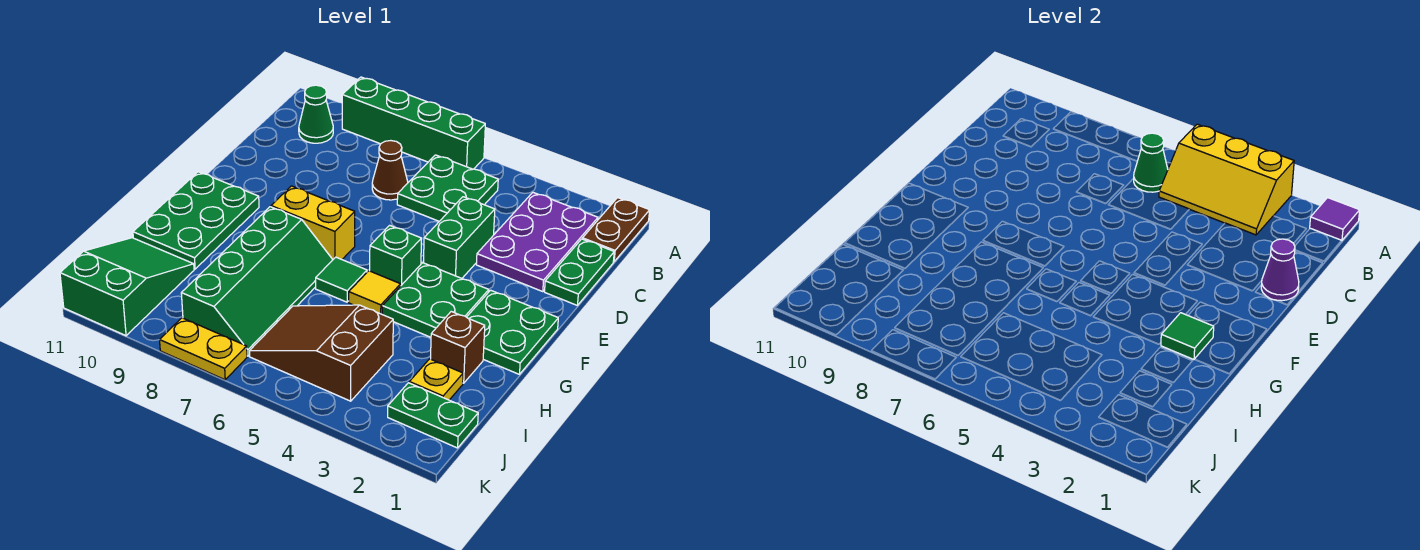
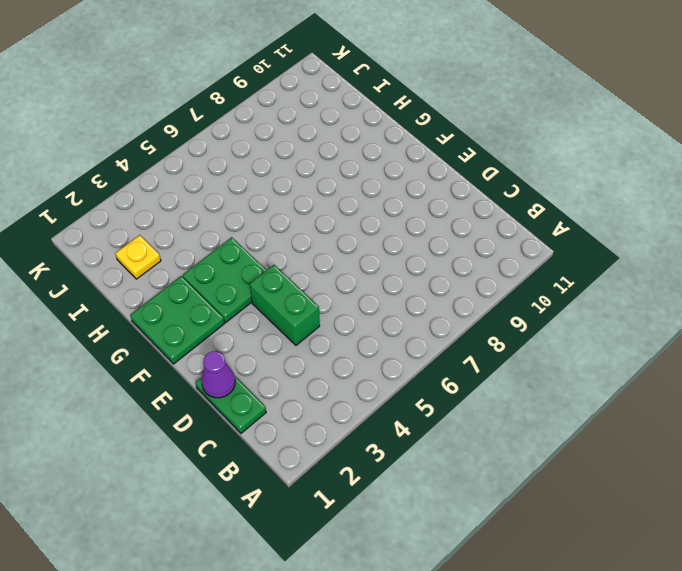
none -> brown plate A1:B1 level 1
none -> green brick A6:A9 level 1
none -> purple plate B2:D3 level 1

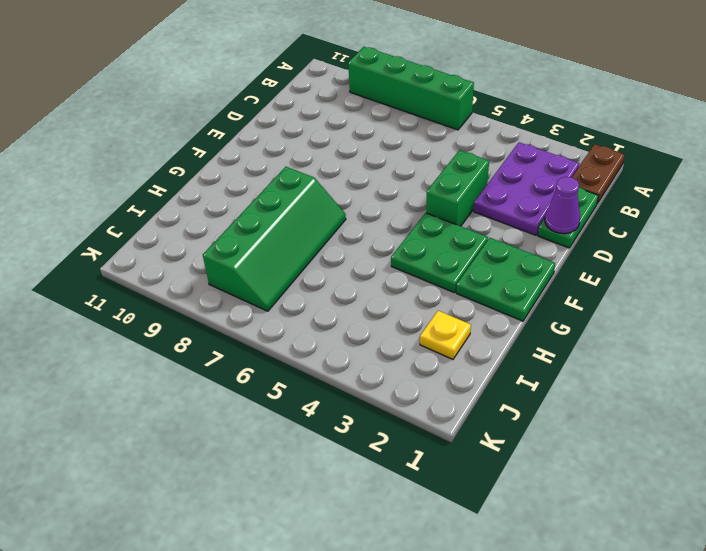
none -> green plate B5:C6 level 1
none -> green cone B10 level 1
none -> brown cone C7 level 1

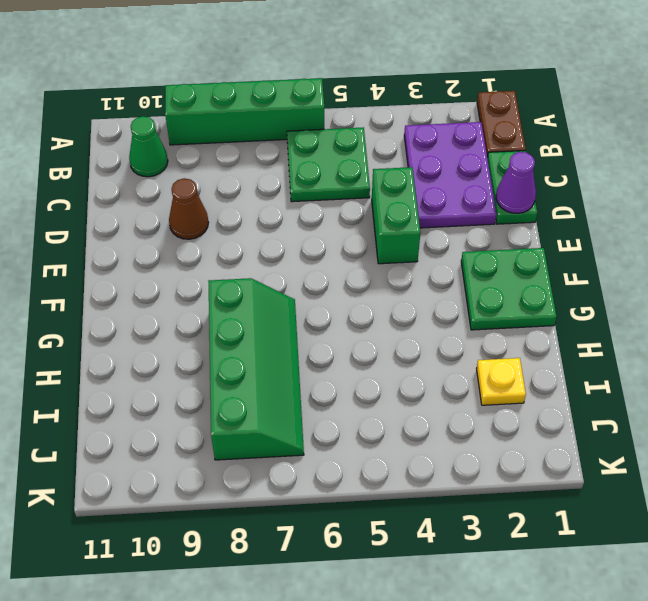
brown cone D9 level 1 -> brown cone C7 level 1
none -> green plate F3:G4 level 1
none -> green brick F5 level 1
none -> yellow brick F7:F8 level 1

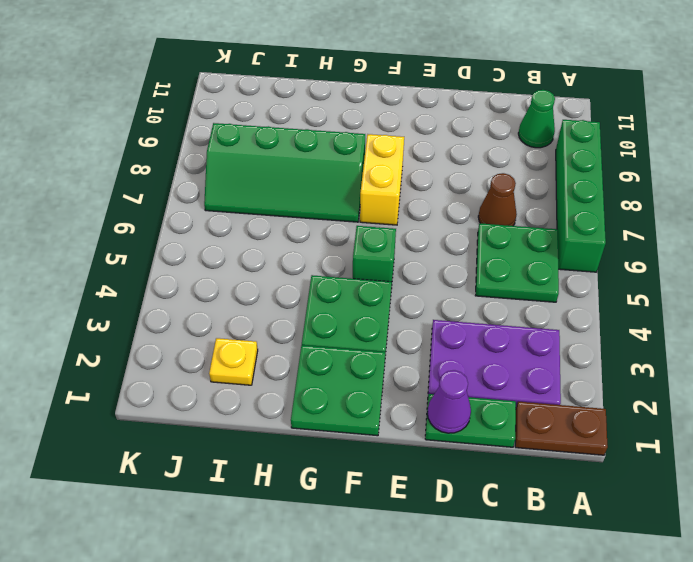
none -> green brick D4:E4 level 1
none -> green plate F10:H11 level 1
none -> yellow tile G5 level 1

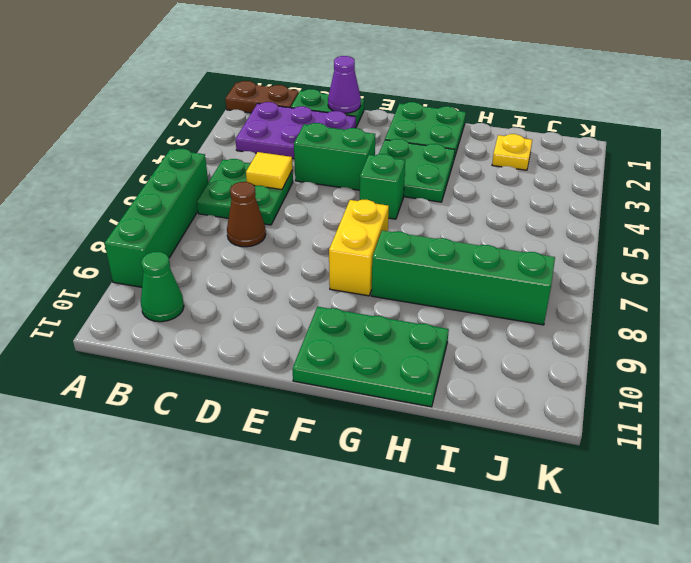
yellow tile C5 level 2 -> yellow tile G5 level 1
none -> green tile G6 level 1
none -> brown brick H2 level 1
none -> brown slope I4:J6 level 1 top 4

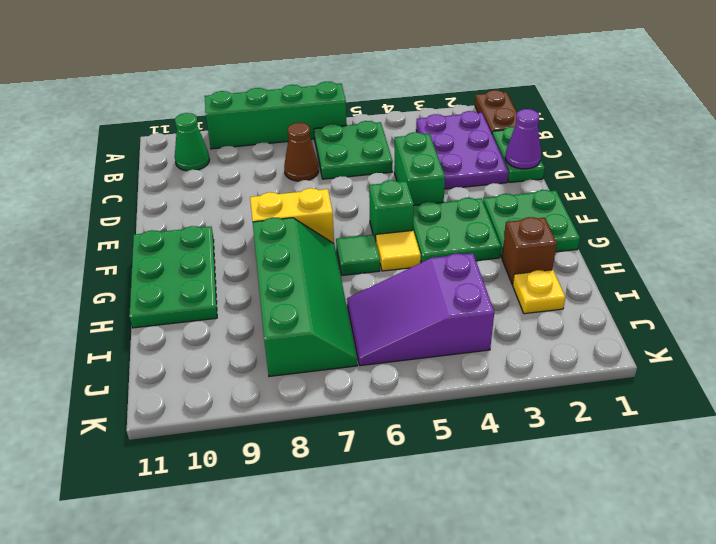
purple slope I4:J6 level 1 top 4 -> brown slope I4:J6 level 1 top 4
none -> green slope I10:K11 level 1 top K
none -> green plate J1:J2 level 1
none -> yellow plate K7:K8 level 1

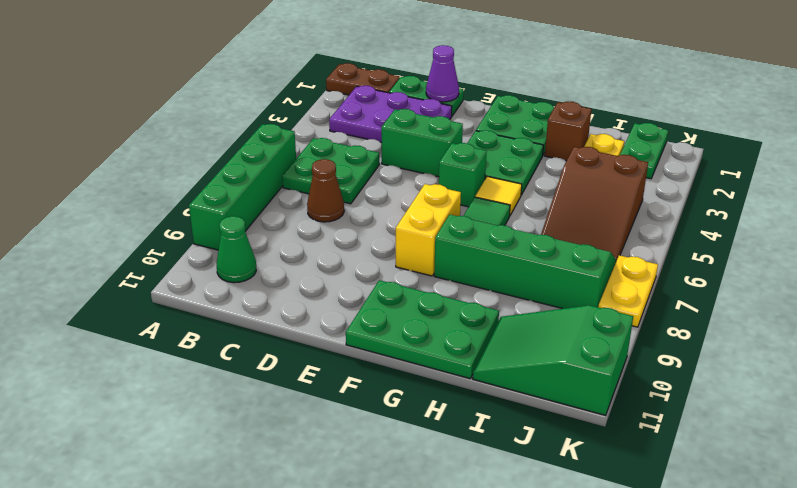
none -> purple tile A1 level 2
none -> yellow slope A3:B5 level 2 top A
none -> green cone B6 level 2

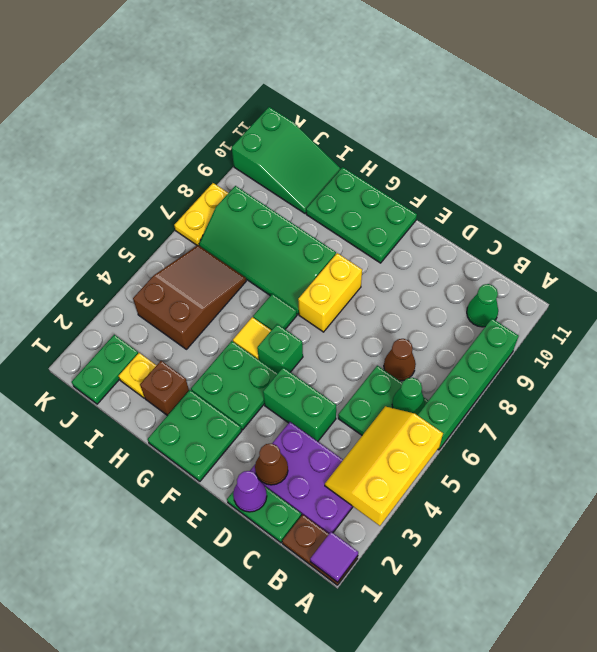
brown cone D2 level 2 -> none
none -> green tile G2 level 2

